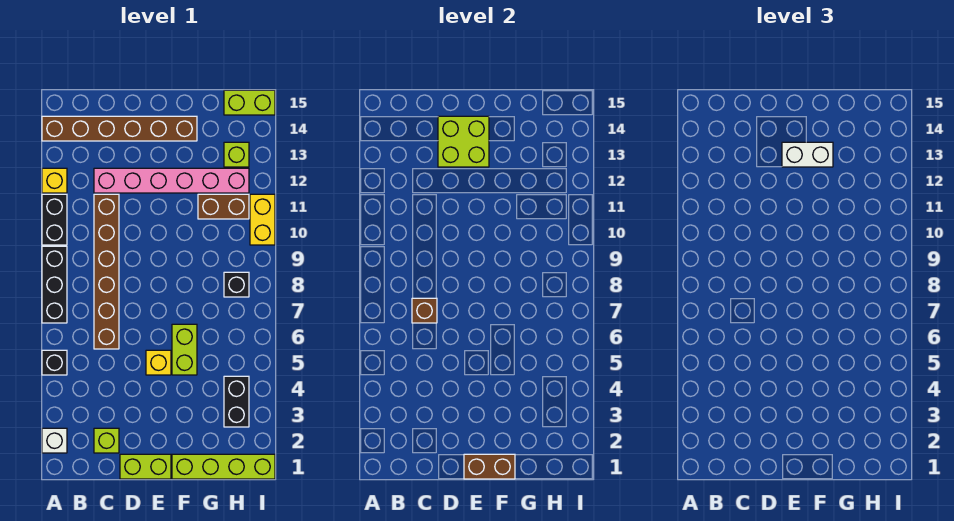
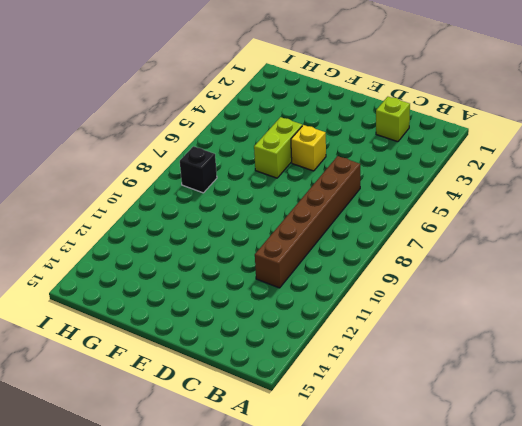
none -> white brick A2 level 1
none -> black brick A5 level 1
none -> black brick A7:A9 level 1

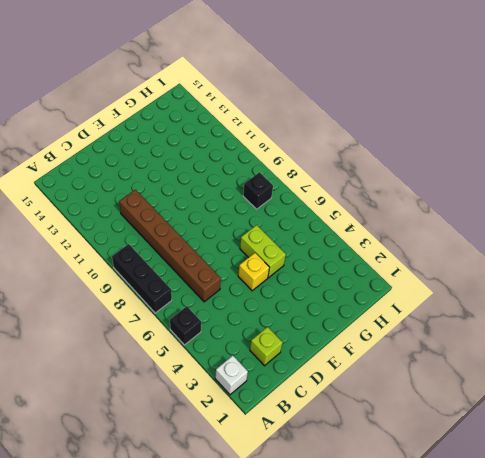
none -> black brick A10:A11 level 1
none -> yellow brick A12 level 1
none -> brown brick A14:F14 level 1

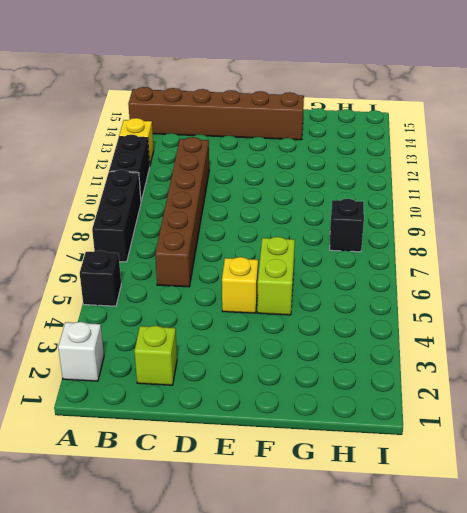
none -> pink brick C12:H12 level 1
none -> lime brick D1:E1 level 1
none -> lime brick F1:I1 level 1

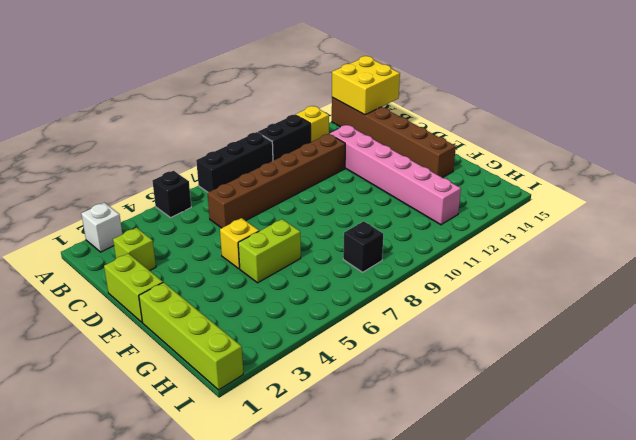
yellow brick A14:B15 level 2 -> none
none -> brown brick G11:H11 level 1
none -> black brick H3:H4 level 1
none -> lime brick H13 level 1

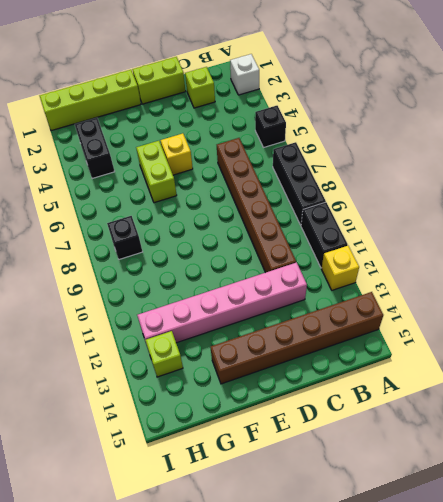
none -> brown brick G11:H11 level 1
none -> lime brick H15:I15 level 1
none -> yellow brick I10:I11 level 1

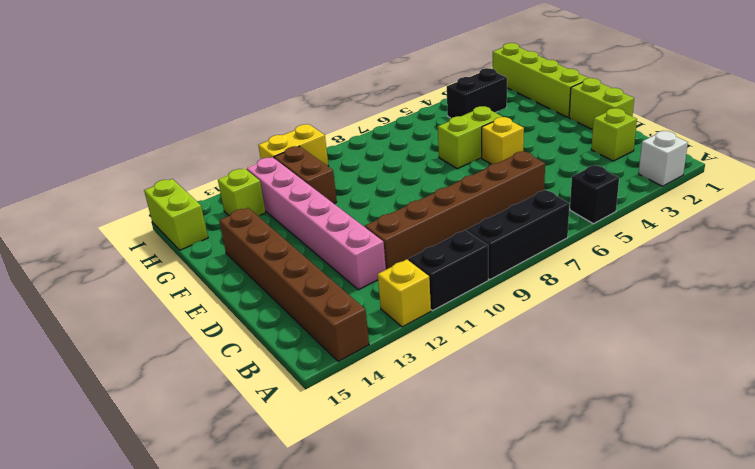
none -> black brick H8 level 1
none -> brown brick C7 level 2
none -> lime brick D13:E14 level 2

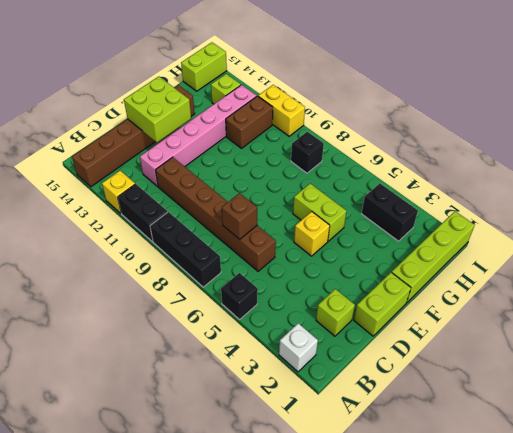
none -> brown brick E1:F1 level 2
none -> white brick E13:F13 level 3

